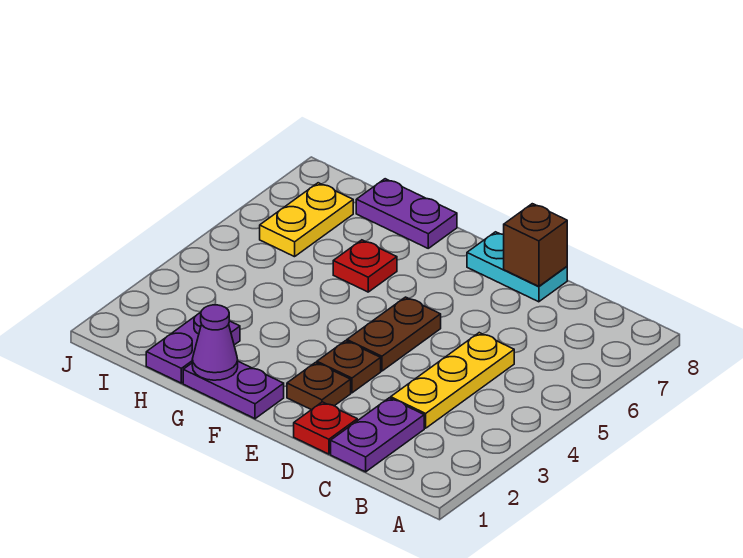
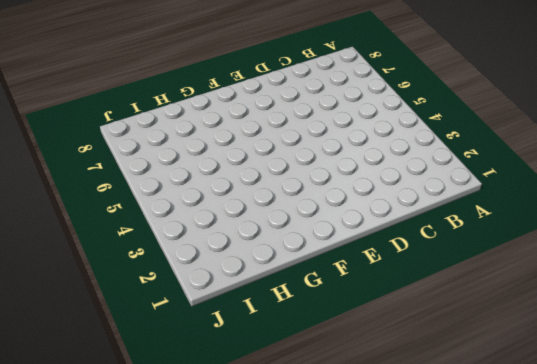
none -> purple plate C1:C2 level 1
none -> yellow plate C3:C5 level 1
none -> red plate D1 level 1

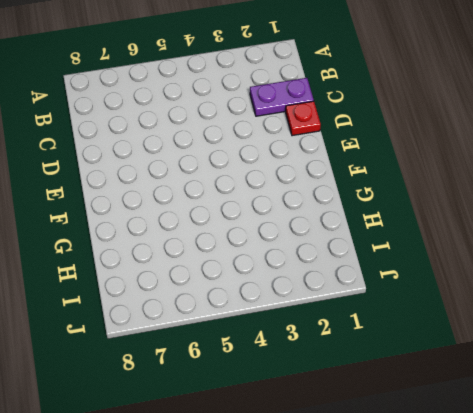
none -> yellow plate C3:C5 level 1
none -> cyan plate D8:E8 level 1
none -> brown plate E2 level 1

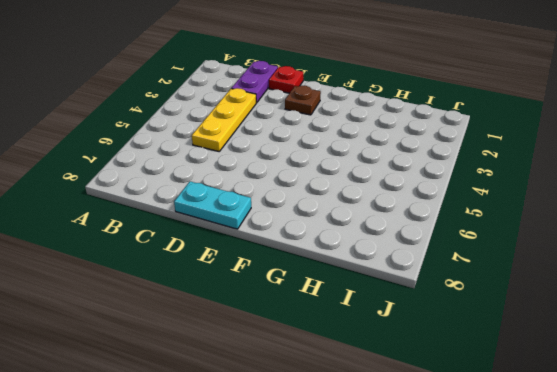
none -> brown plate E3 level 1
none -> brown plate E4:E5 level 1
none -> purple plate F1:G1 level 1

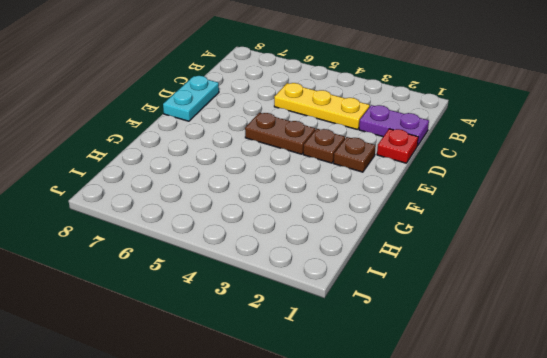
none -> purple plate F1:G1 level 1
none -> red plate G6 level 1
none -> purple plate G8:H8 level 1

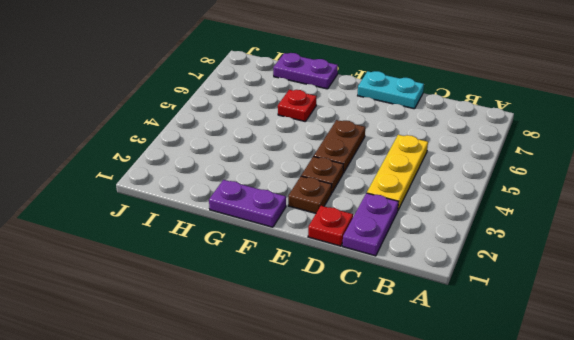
none -> purple plate H1:H2 level 1
none -> yellow plate I6:I7 level 1
none -> brown brick D8 level 2

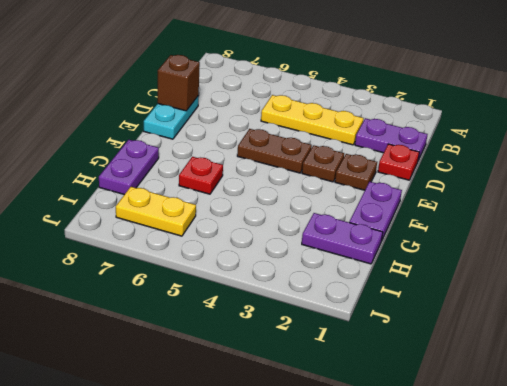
none -> purple cone G1 level 2

